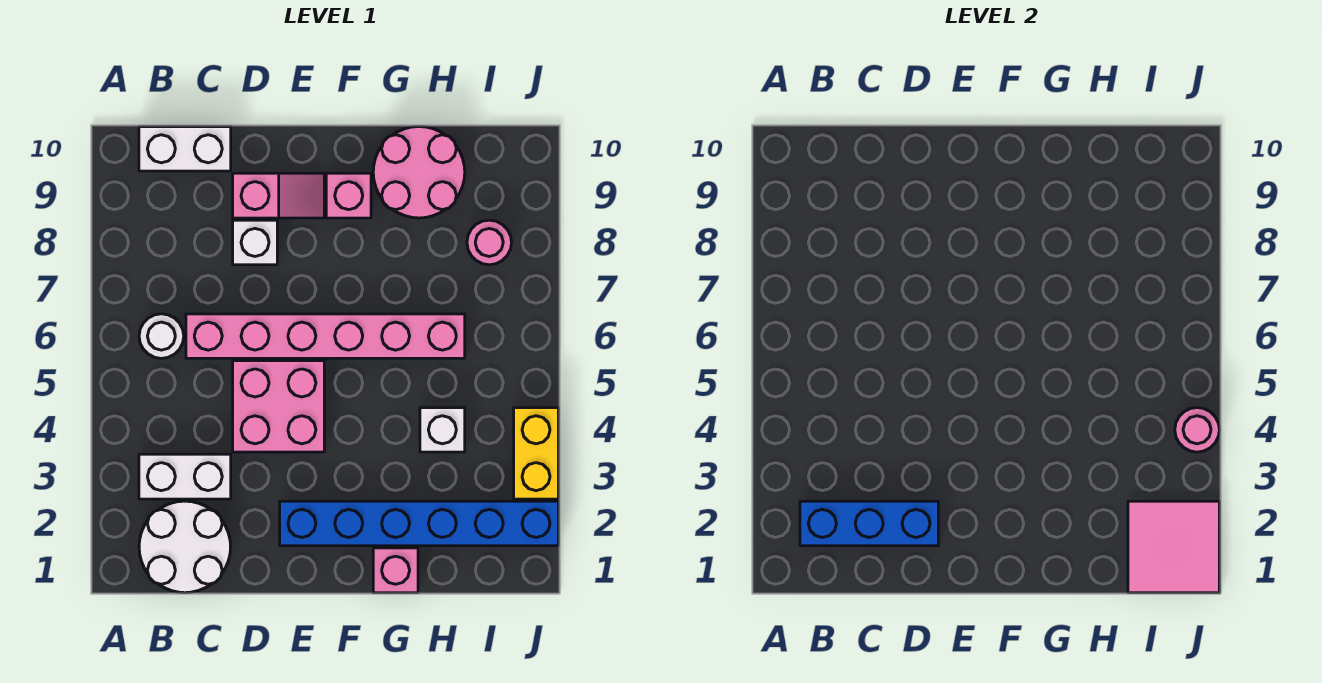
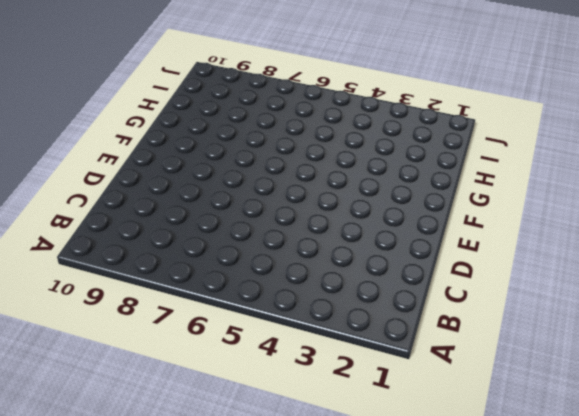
none -> white round brick B1:C2 level 1
none -> white brick B3:C3 level 1
none -> white round brick B6 level 1

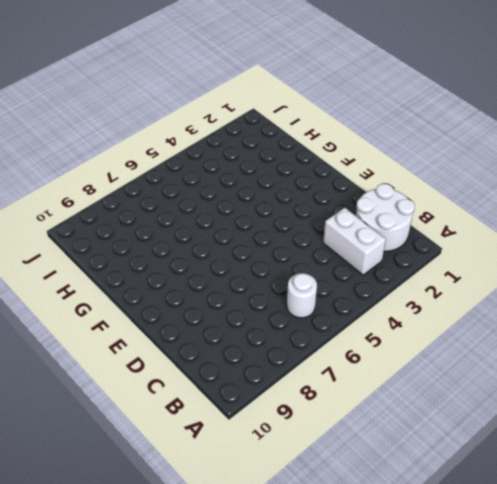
none -> white brick B10:C10 level 1
none -> pink brick C6:H6 level 1
none -> pink brick D4:E5 level 1

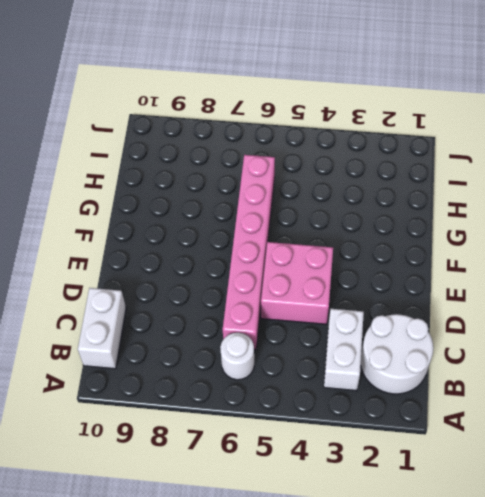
none -> white brick D8 level 1
none -> pink slope D9:E9 level 1 top D
none -> blue brick E2:J2 level 1

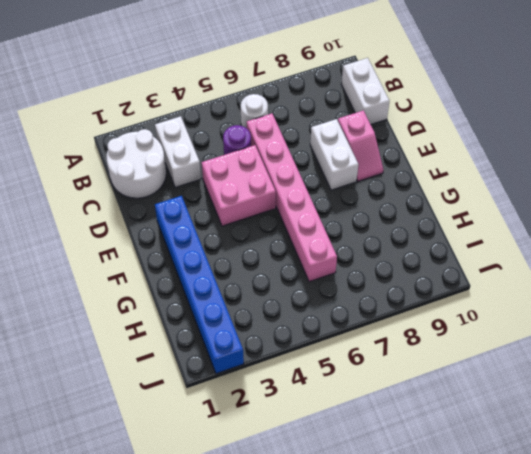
purple round brick C5 level 1 -> none
white brick D8:E8 level 1 -> white brick D8 level 1
none -> pink brick F9 level 1
none -> pink brick G1 level 1
none -> pink round brick G9:H10 level 1

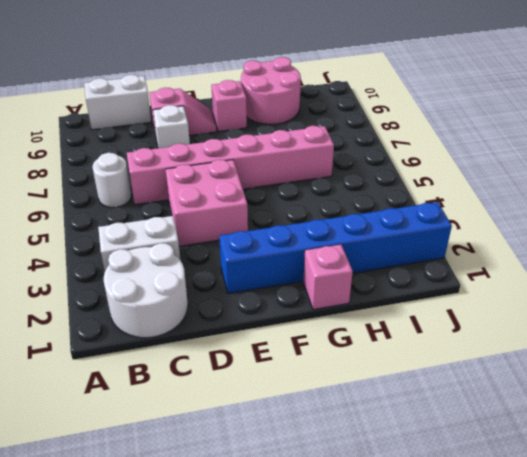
none -> white brick H4 level 1
none -> pink round brick I8 level 1
none -> yellow brick J3:J4 level 1

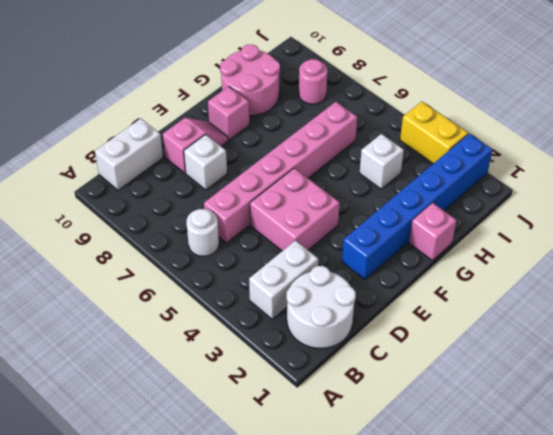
none -> blue brick B2:D2 level 2
none -> pink tile I1:J2 level 2
none -> pink round brick J4 level 2

